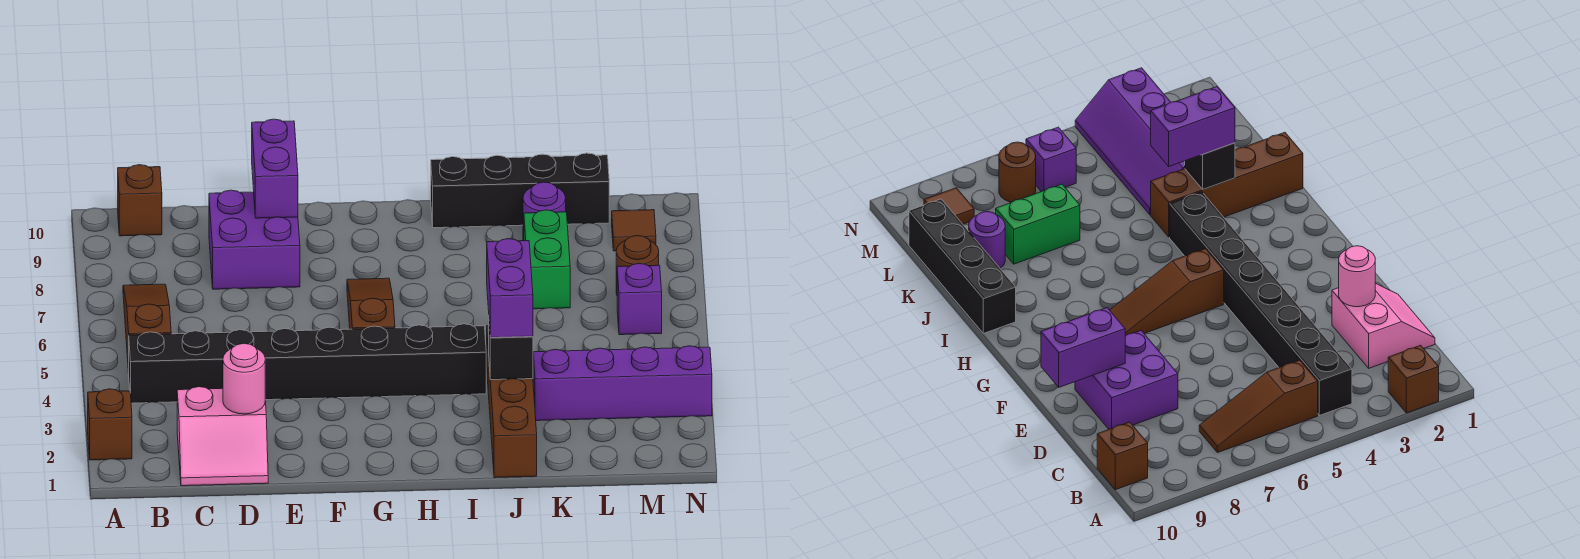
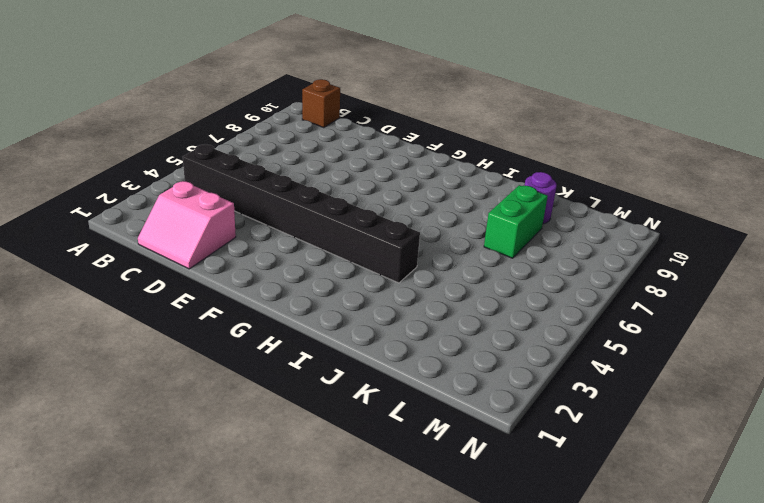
none -> brown brick A2 level 1
none -> brown slope B5:B7 level 1 top 5
none -> purple brick D8:E9 level 1

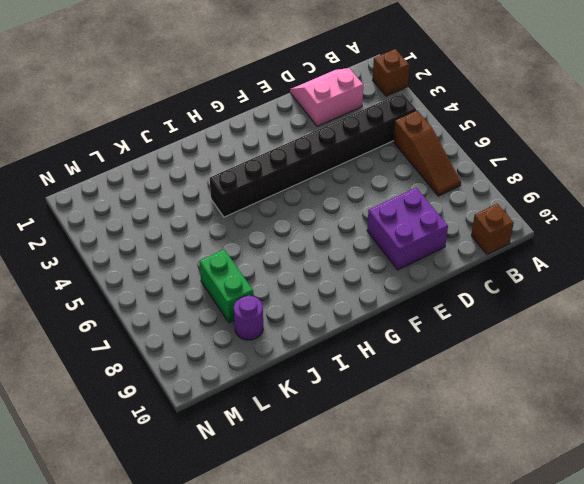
none -> brown slope G5:G7 level 1 top 5
none -> black brick I10:L10 level 1
none -> brown brick J1:J4 level 1

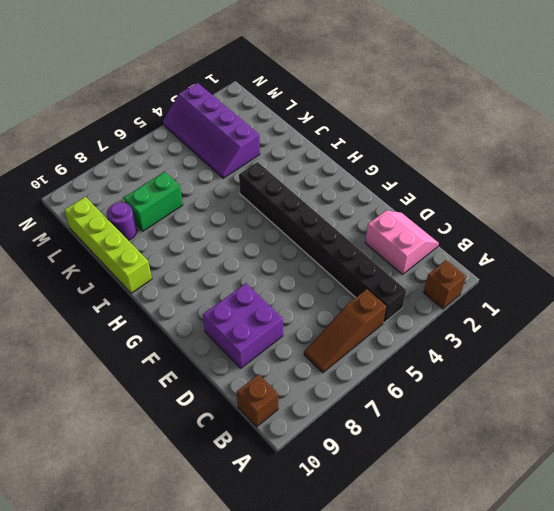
lime brick I10:L10 level 1 -> black brick I10:L10 level 1
none -> brown slope G5:G7 level 1 top 5
none -> brown brick J1:J4 level 1
none -> purple brick M6 level 1

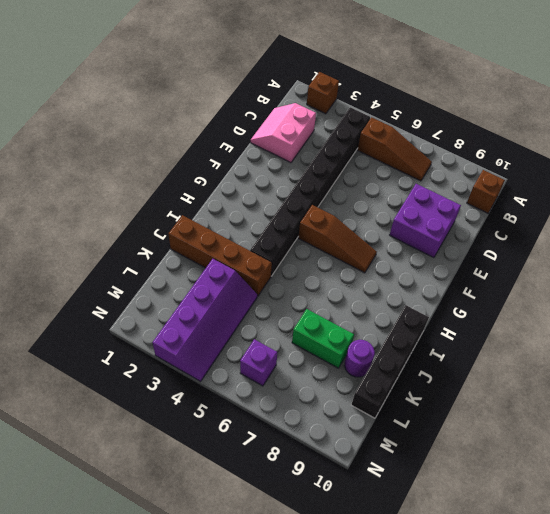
none -> brown round brick M7 level 1
none -> brown tile M9 level 1
none -> pink round brick D2 level 2

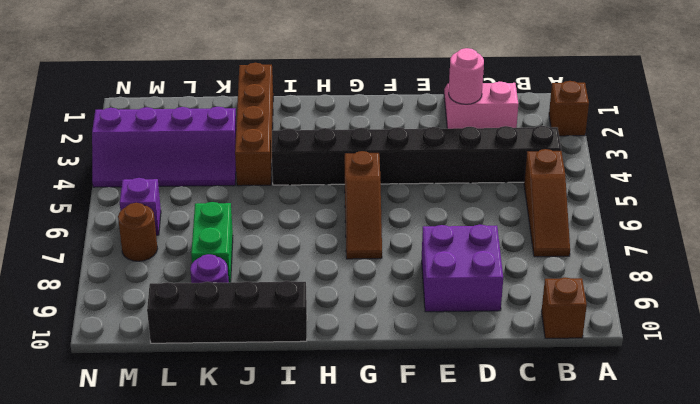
none -> brown tile M9 level 1
none -> purple brick E9:E10 level 2
none -> black brick J3 level 2

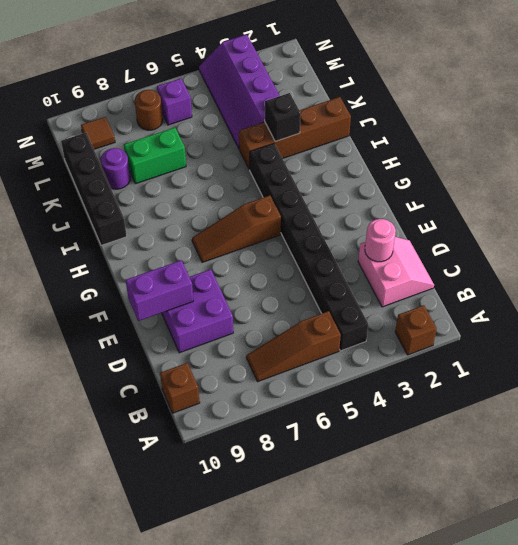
none -> purple brick J3:J4 level 3

